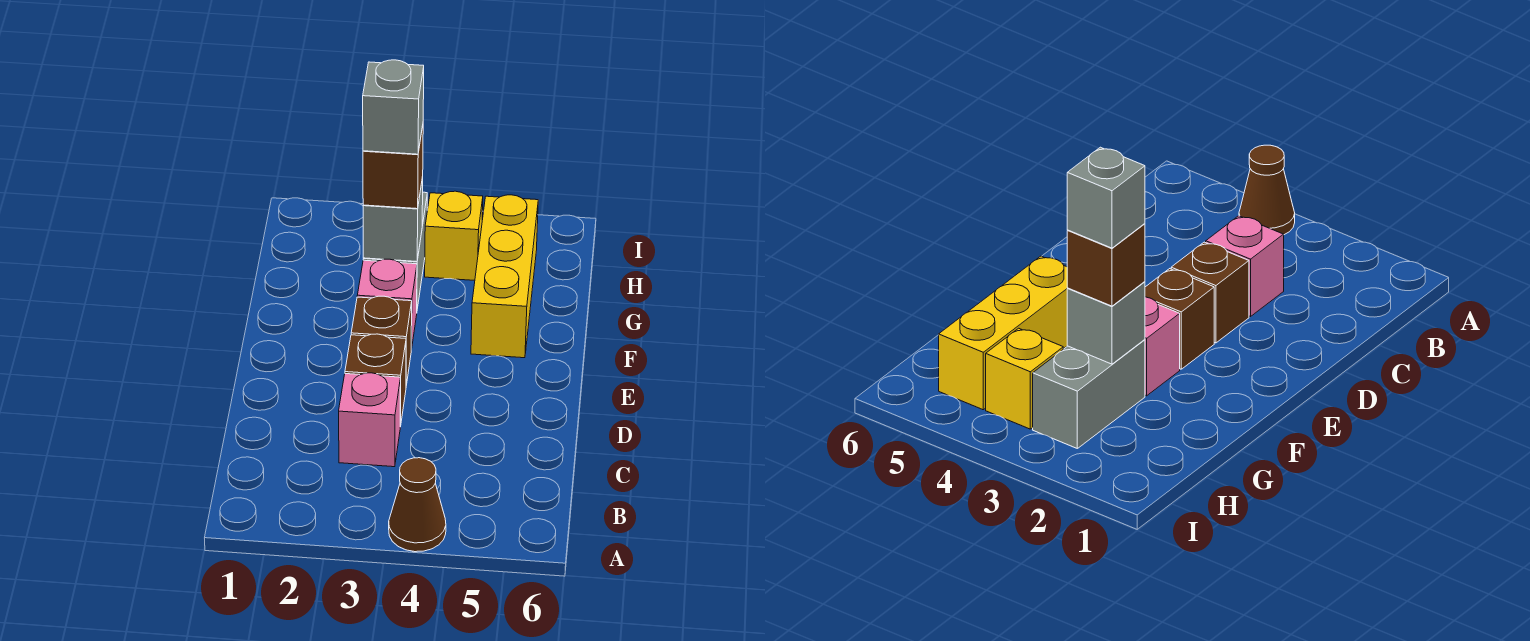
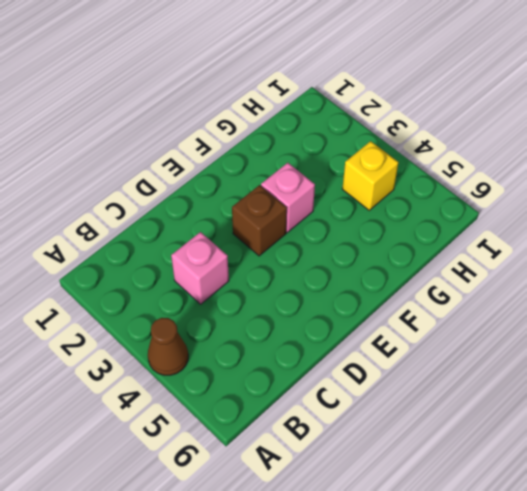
none -> brown brick D3 level 1
none -> yellow brick F5:H5 level 1

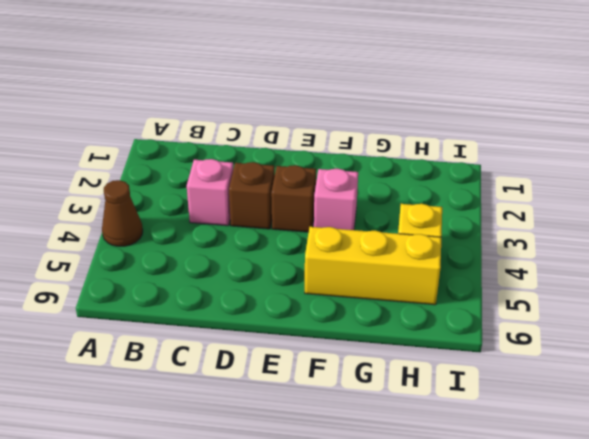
none -> grey brick G3:H3 level 1
none -> grey brick G3 level 2

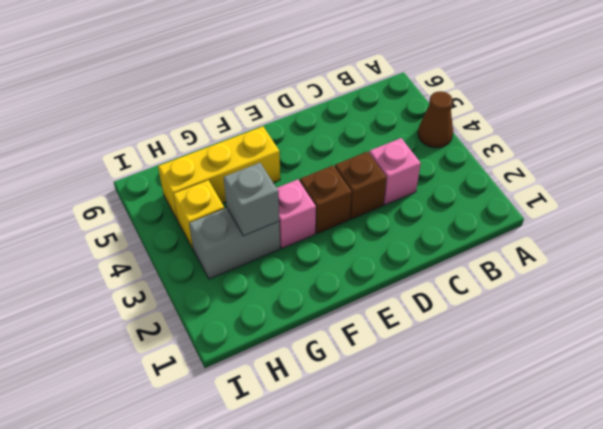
none -> brown brick G3 level 3
none -> grey brick G3 level 4

